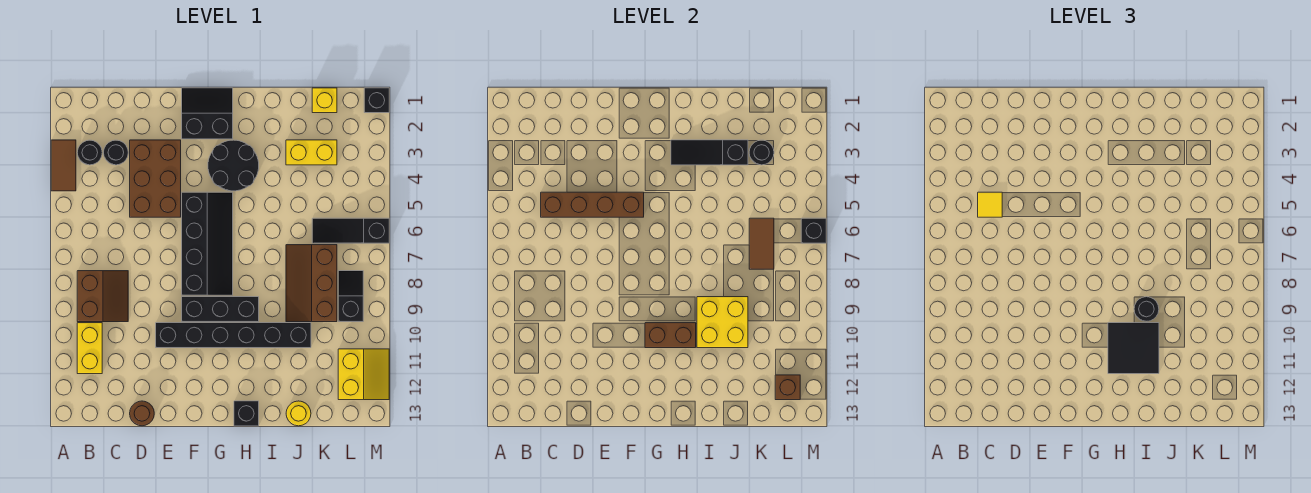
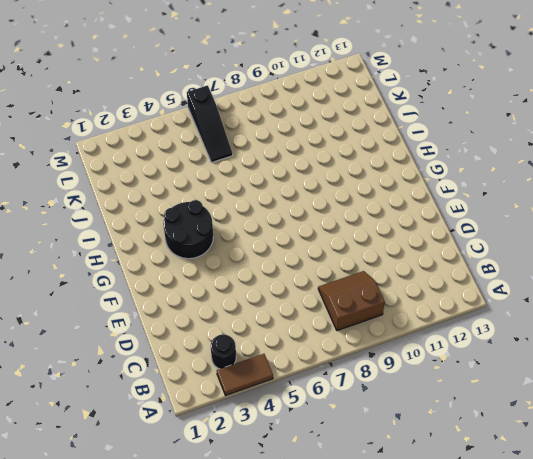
none -> yellow brick B10:B11 level 1
none -> black round brick C3 level 1
none -> brown brick D3:E5 level 1
none -> brown round brick D13 level 1

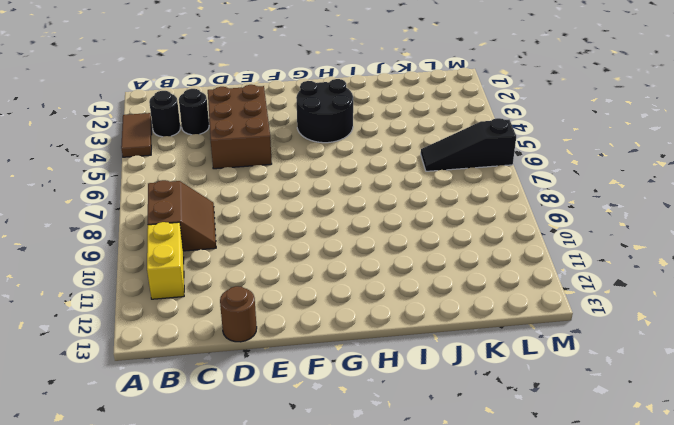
none -> black brick E10:J10 level 1
none -> black slope F1:G2 level 1 top 2
none -> black slope F5:G8 level 1 top F
none -> black brick F9:H9 level 1

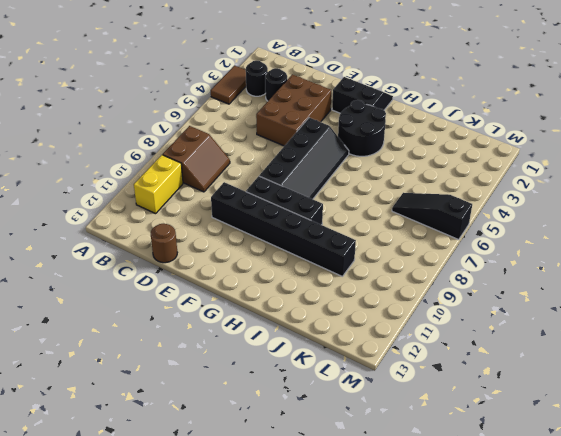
none -> black brick H13 level 1
none -> yellow brick J3:K3 level 1
none -> brown slope J7:K9 level 1 top K
none -> yellow round brick J13 level 1

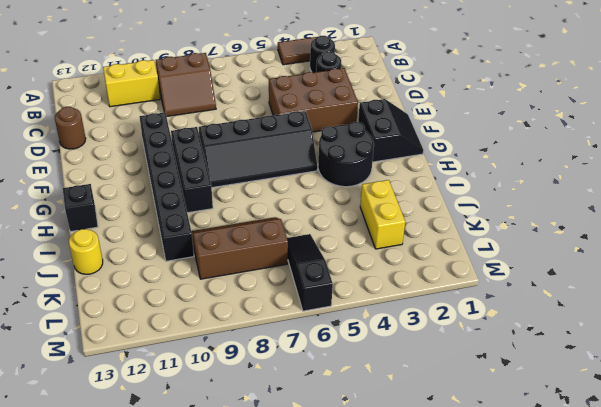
none -> yellow brick K1 level 1
none -> black slope L8:L9 level 1 top 9
none -> yellow slope L11:M12 level 1 top L
none -> black brick M1 level 1

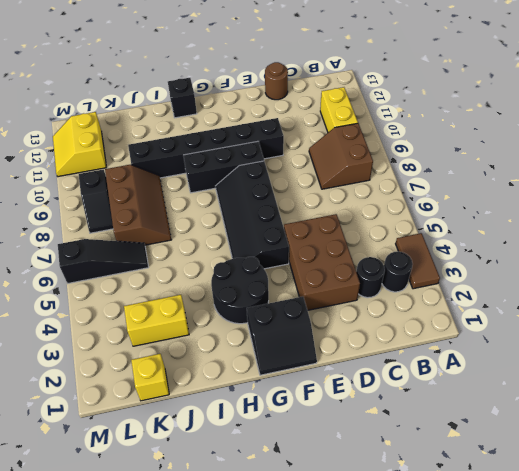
none -> yellow round brick J13 level 1
none -> black brick M1 level 1
none -> brown brick C5:F5 level 2
none -> brown brick G10:H10 level 2

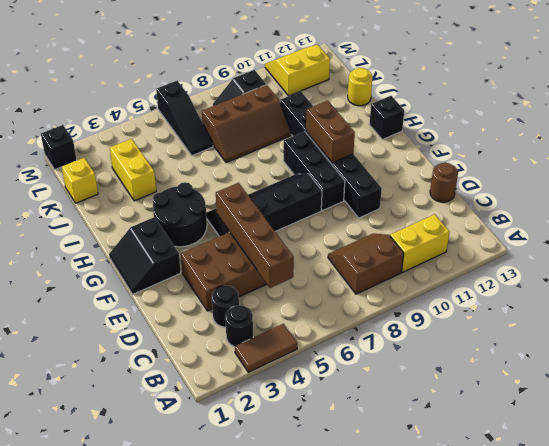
none -> black slope H3:J3 level 2 top J
none -> yellow brick I9:J10 level 2
none -> black round brick K3 level 2
none -> brown tile K6:K7 level 2

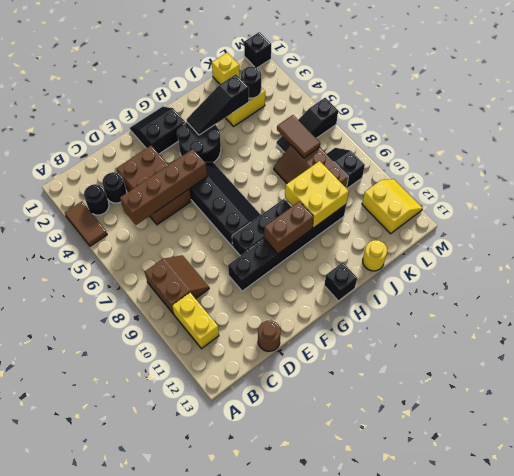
none -> brown brick L12 level 2
none -> black brick M6 level 2
none -> yellow tile C5 level 3
none -> black tile H10:I11 level 3

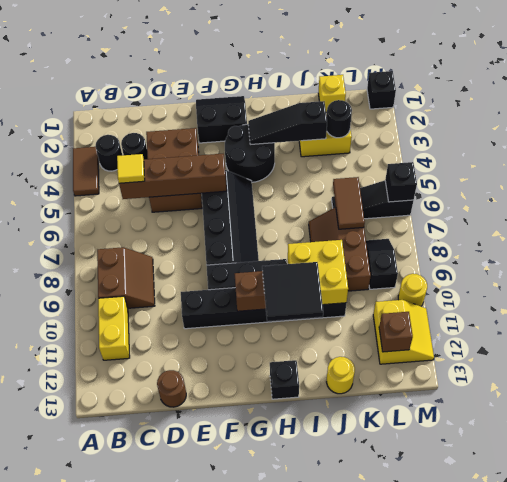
yellow round brick M10 level 1 -> none
none -> black round brick I9 level 3

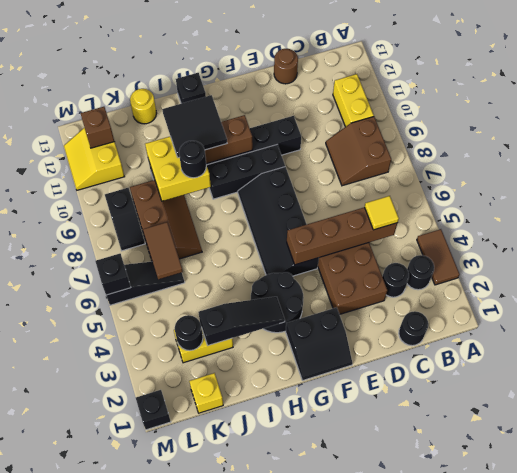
black round brick C1 level 1 -> none

